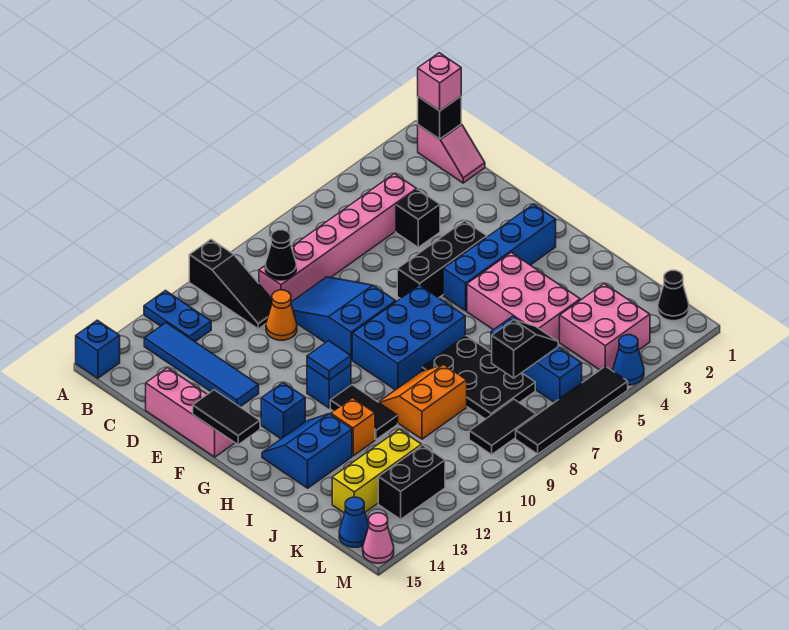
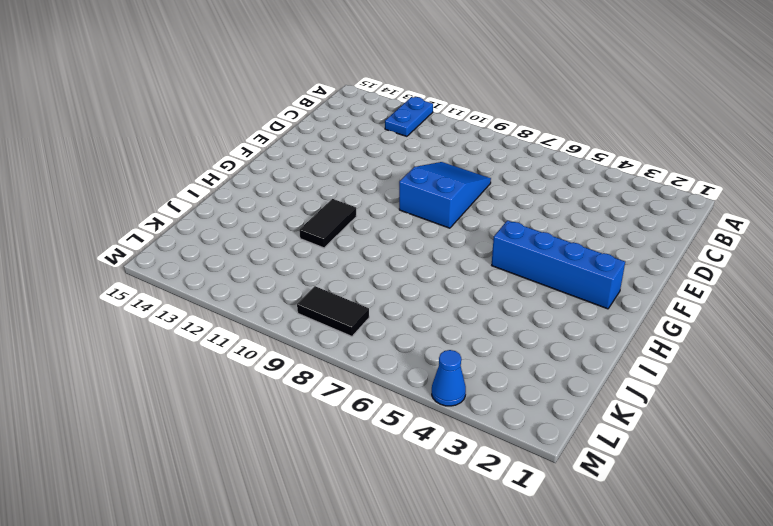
none -> black slope A10:C10 level 1 top A
none -> blue brick A15 level 1
none -> pink slope B1:C1 level 1 top B
none -> blue tile B13:E13 level 1

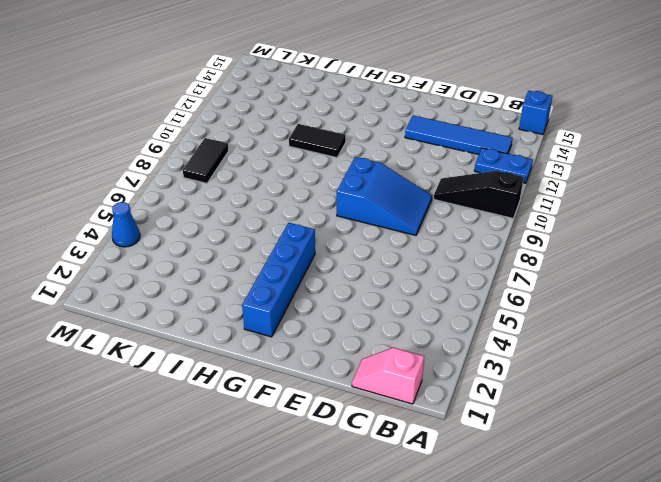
none -> pink brick C4:C9 level 1
none -> black brick D4 level 1
none -> orange cone D10 level 1
none -> pink brick D15:F15 level 1

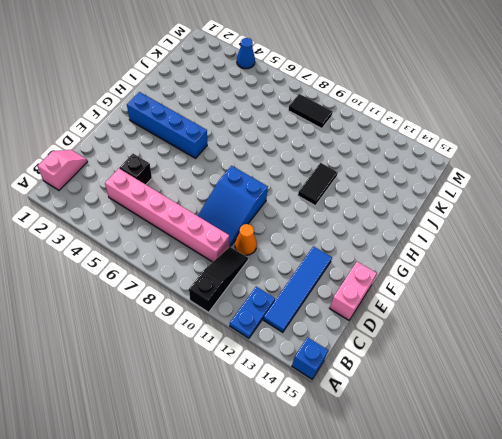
pink brick D15:E15 level 1 -> pink brick D15:F15 level 1
none -> black brick F4:F6 level 1
none -> blue brick G7:H9 level 1
none -> blue brick G11 level 1
none -> blue brick G13 level 1

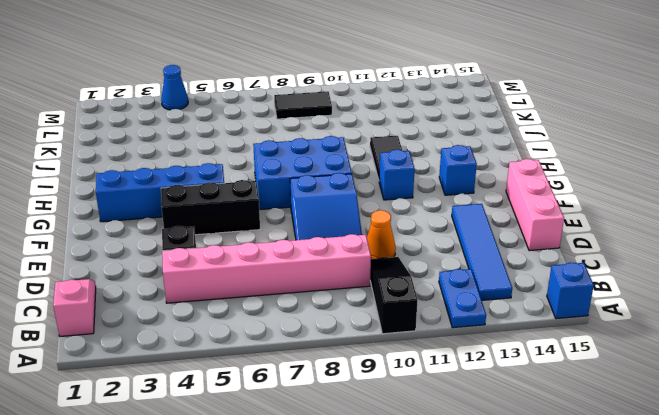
none -> pink brick H4:J5 level 1
none -> blue slope H13:I14 level 1 top I
none -> black plate I7:K8 level 1
none -> orange slope I9:J10 level 1 top J

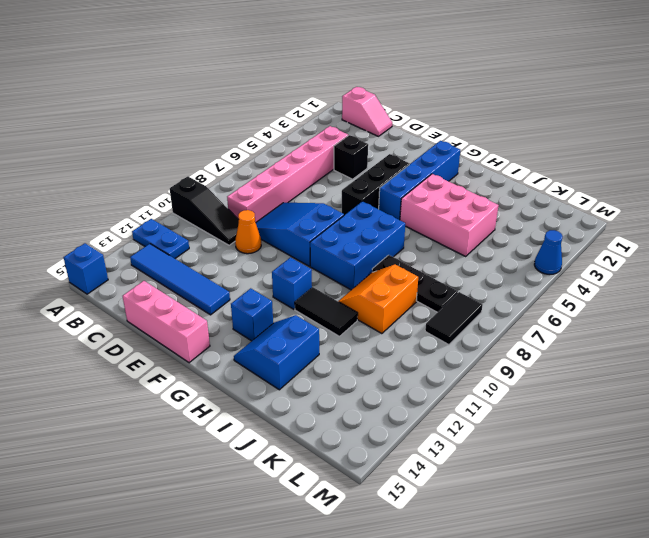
black plate I8:K8 level 1 -> black plate I7:K8 level 1
none -> orange brick I12 level 1
none -> blue brick J6:L6 level 1
none -> pink brick K3:L4 level 1
none -> yellow brick K12:K14 level 1

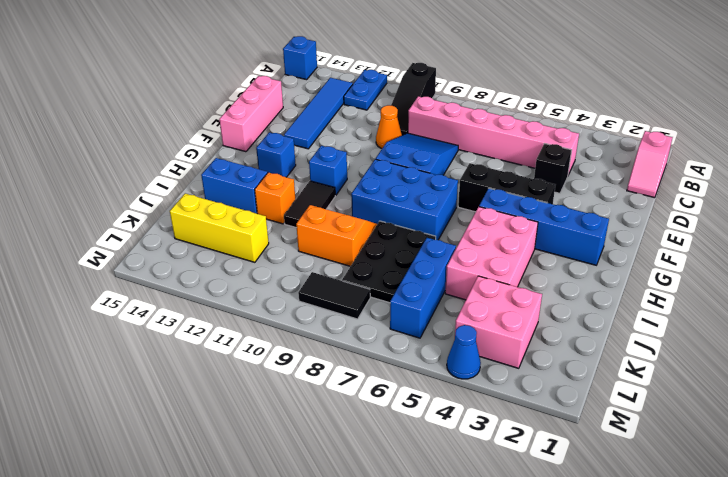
none -> black cone L1 level 1
none -> black brick L12:L13 level 1
none -> blue cone L15 level 1
none -> black tile M5:M8 level 1

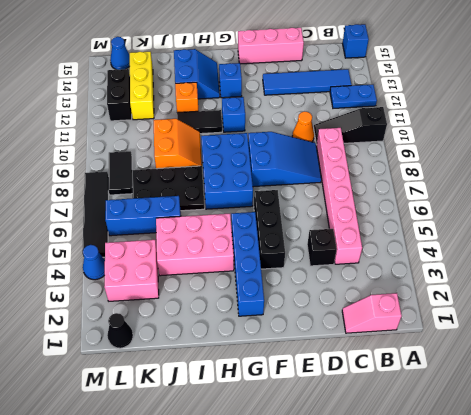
none -> pink cone M15 level 1
none -> black brick B1 level 2
none -> black cone C9 level 2
none -> black tile F15:G15 level 2

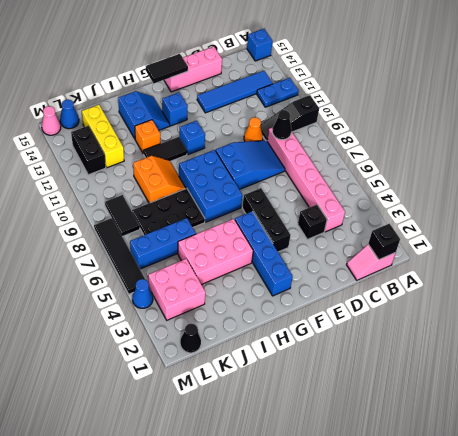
none -> blue tile G11 level 2
none -> black slope K6:K7 level 2 top 7
none -> pink brick B1 level 3

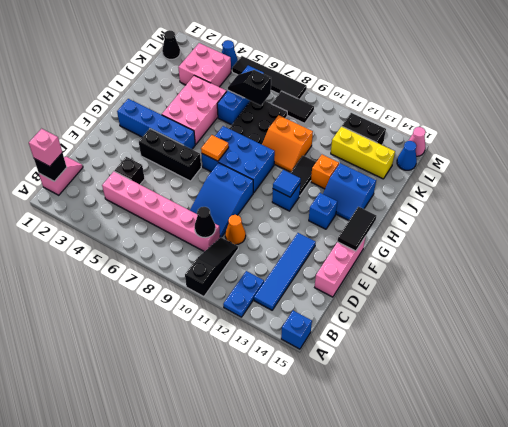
orange tile G7 level 2 -> none

